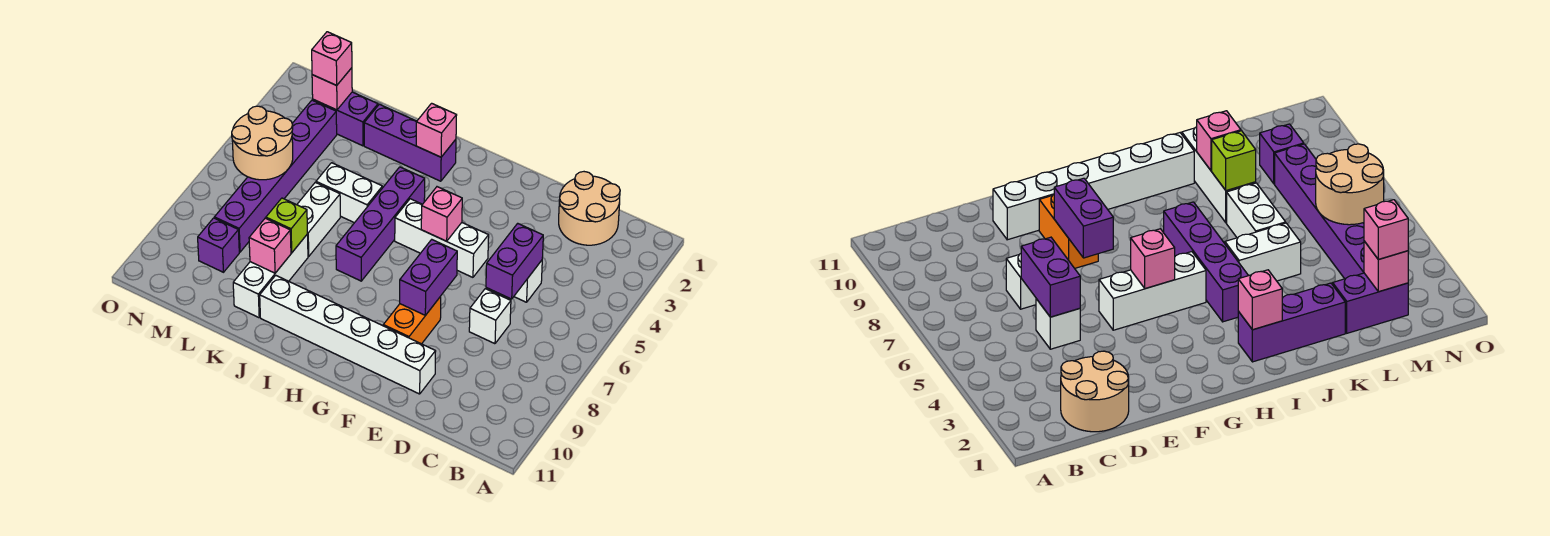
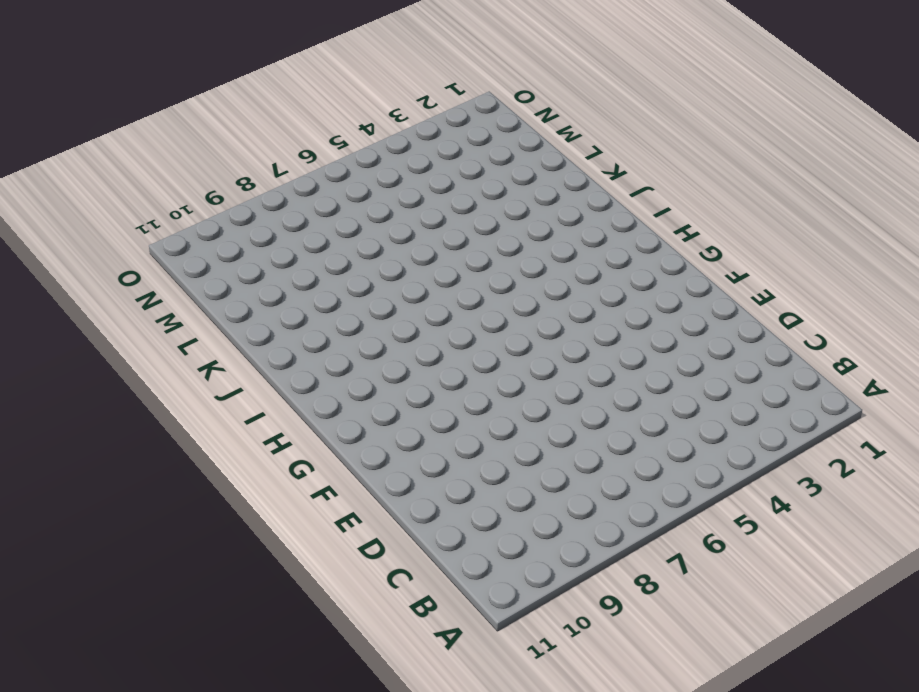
none -> tan round brick C1:D2 level 1
none -> white brick D5 level 1
none -> white brick D7 level 1

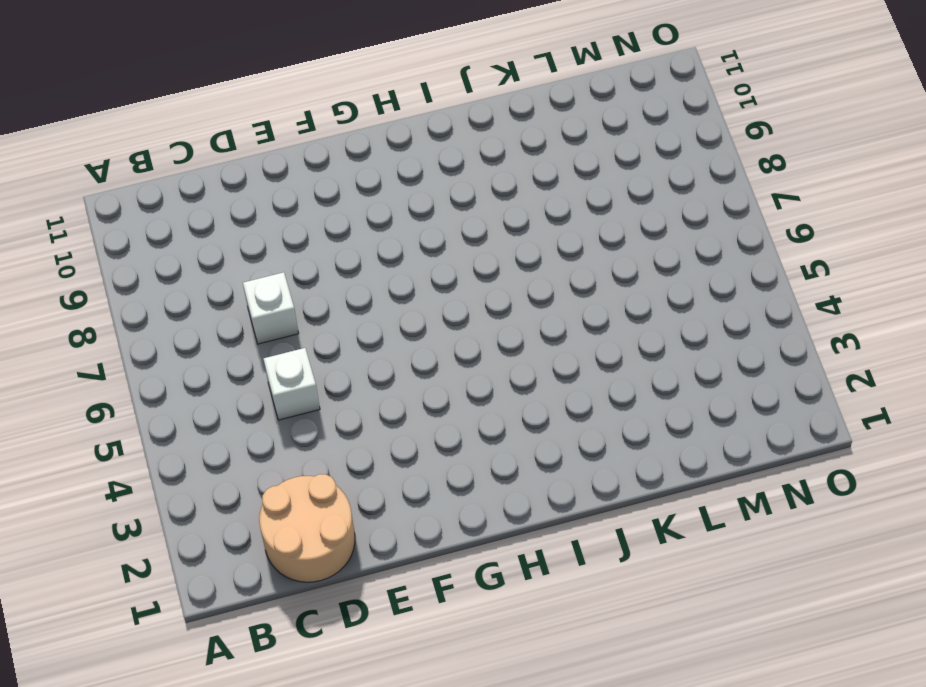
none -> white brick E10:J10 level 1
none -> white brick F5:H5 level 1
none -> orange brick F8:F9 level 1

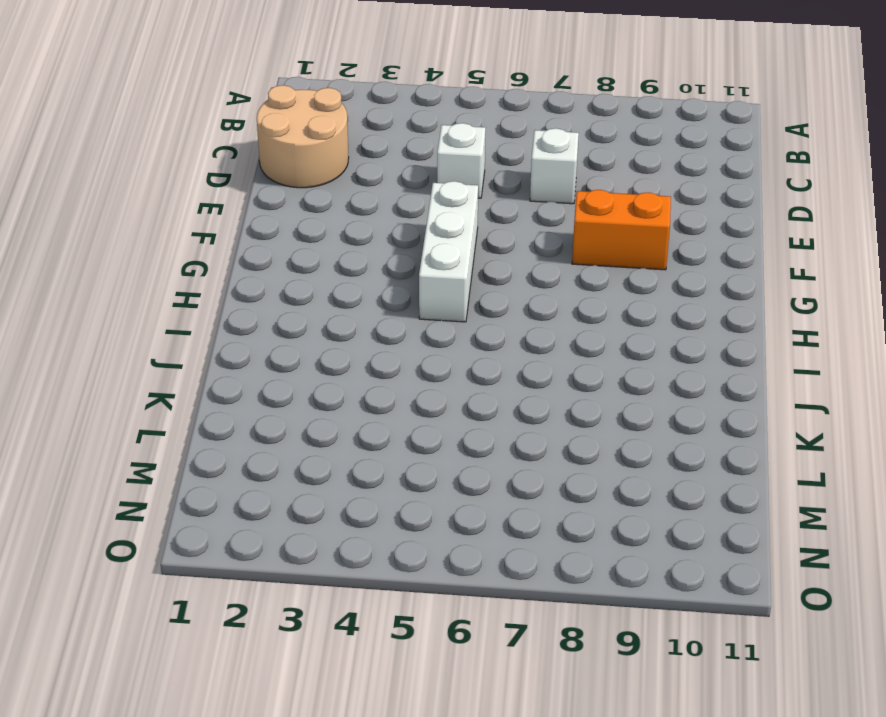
none -> white brick E10:J10 level 1
none -> purple brick I2:K2 level 1
none -> purple brick I4:I7 level 1

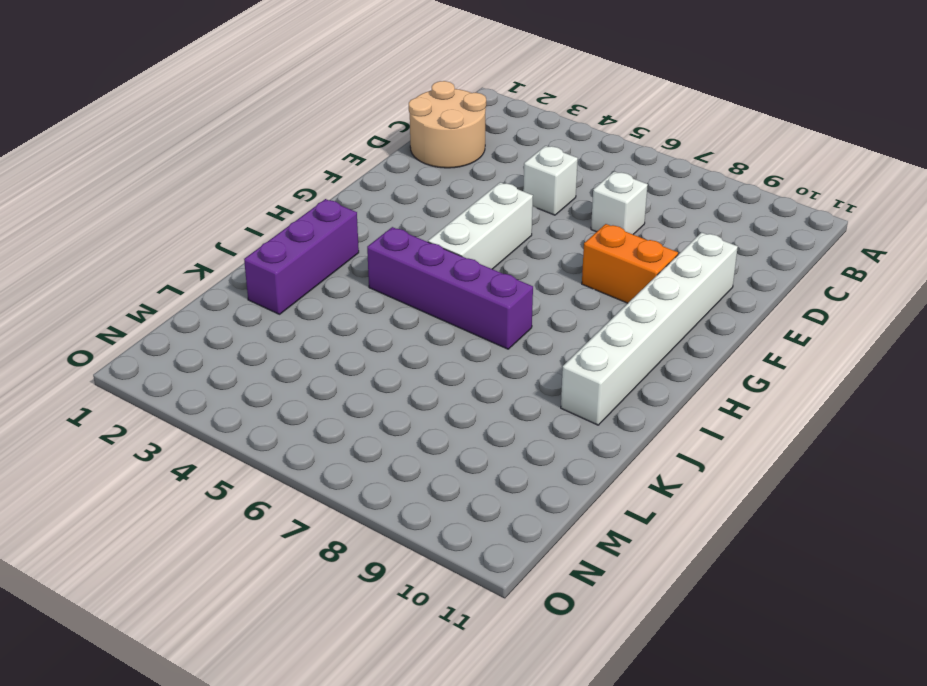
none -> white brick J5:K5 level 1
none -> white brick K6:K7 level 1
none -> white brick K8:K10 level 1

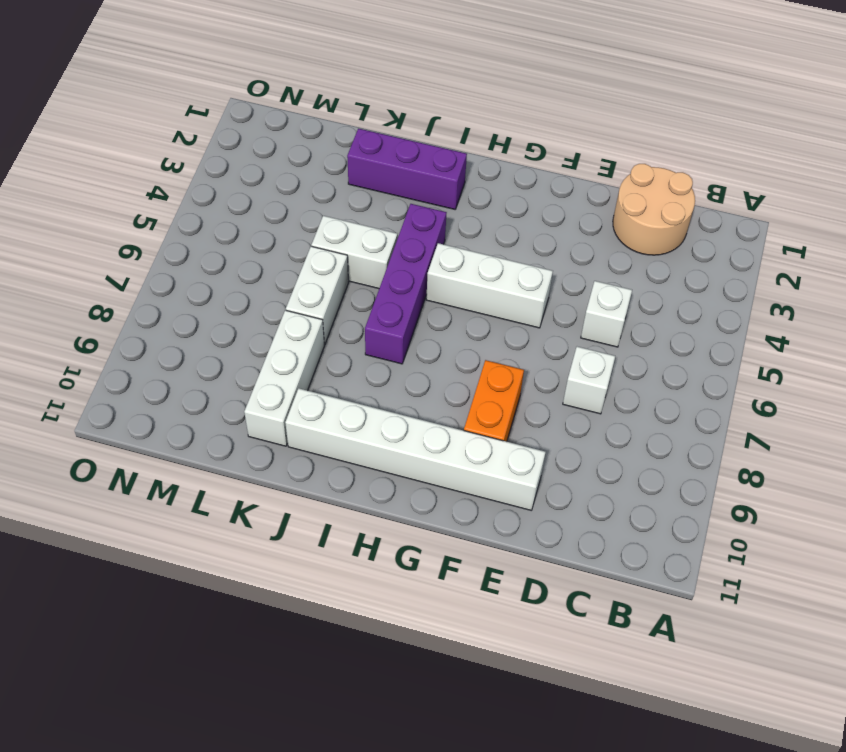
none -> purple brick L2:M2 level 1
none -> purple brick M3:M8 level 1
none -> purple brick M9 level 1

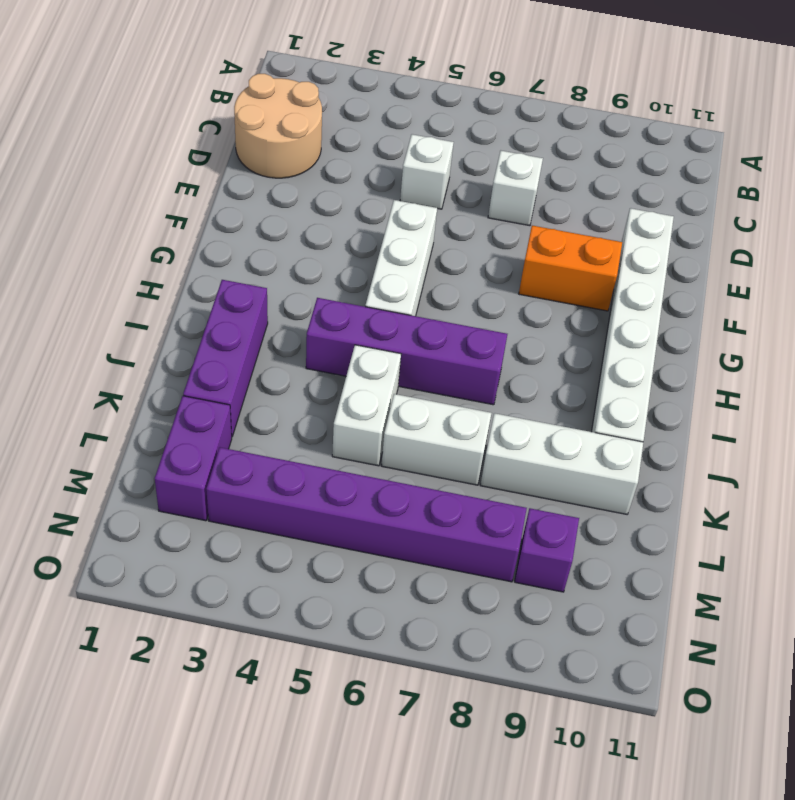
none -> purple brick D5:D6 level 2
none -> purple brick F7:F8 level 2
none -> pink brick G5 level 2

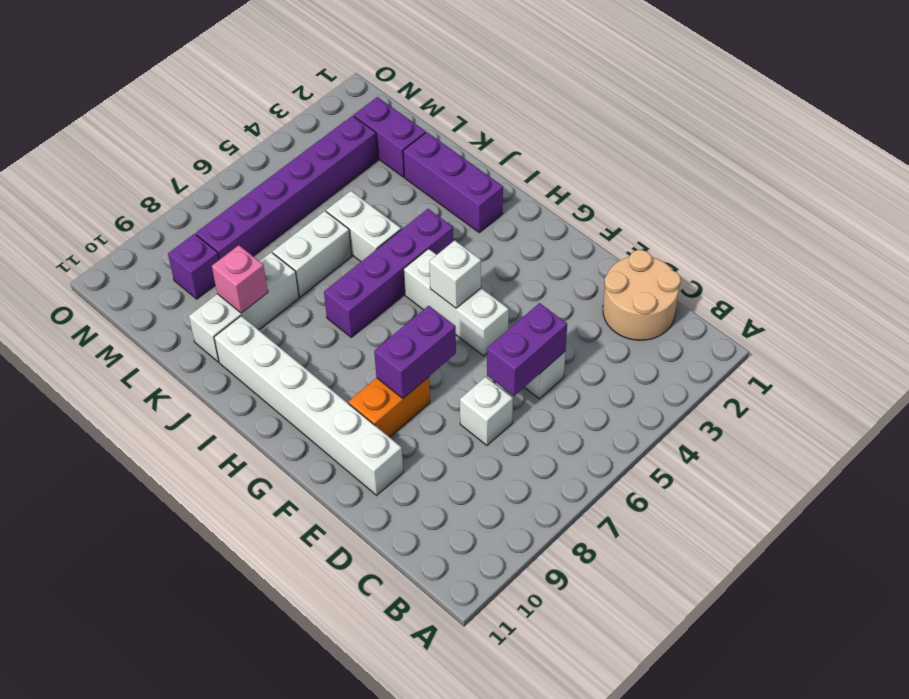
white brick G5 level 2 -> pink brick G5 level 2
none -> pink brick I2 level 2
none -> lime brick K8 level 2
none -> pink brick M2 level 2

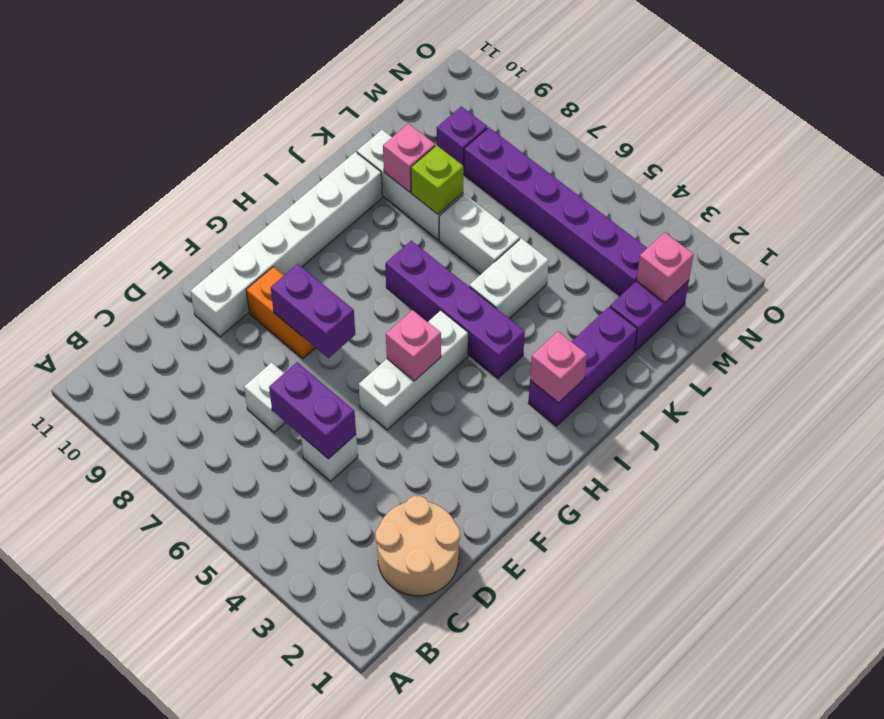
none -> tan round brick M5:N6 level 2
none -> pink brick M2 level 3

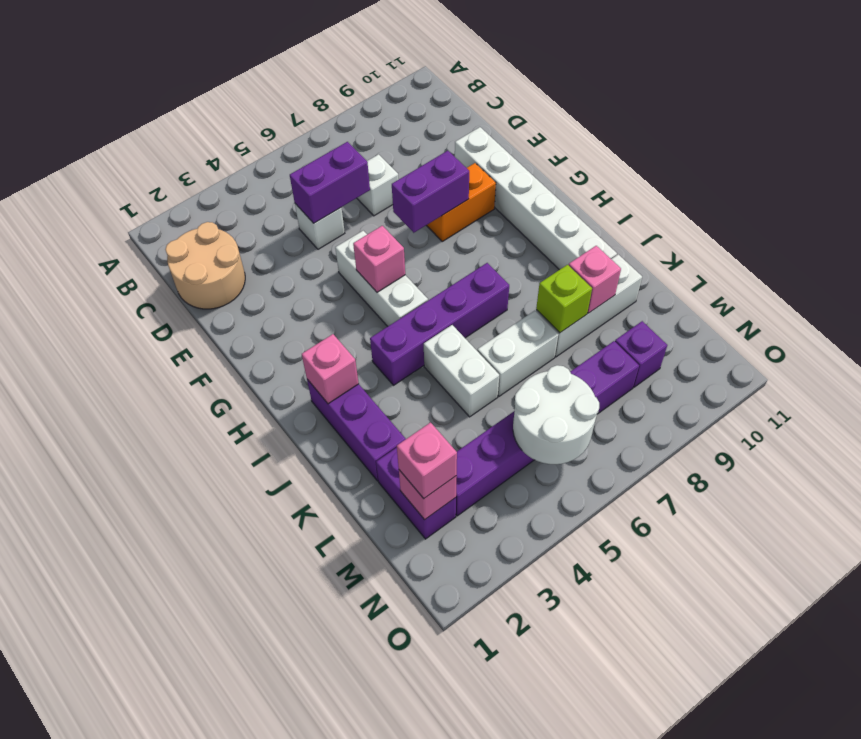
white round brick M5:N6 level 2 -> tan round brick M5:N6 level 2

